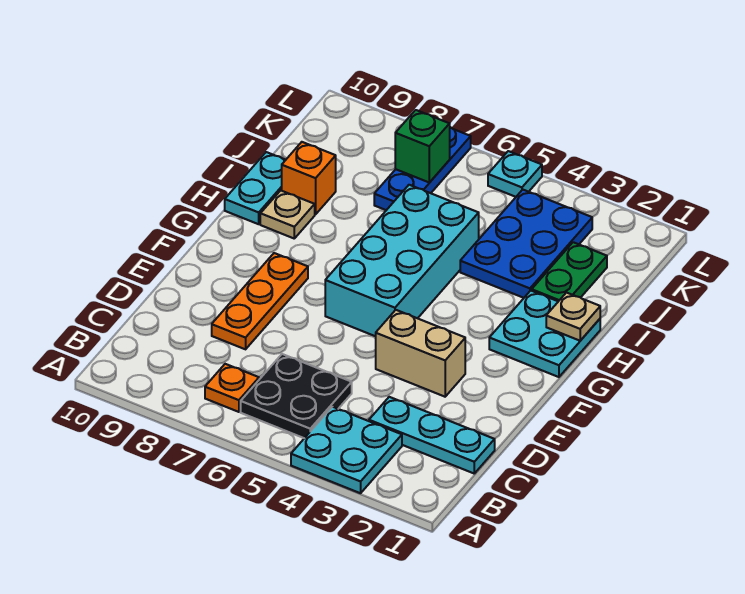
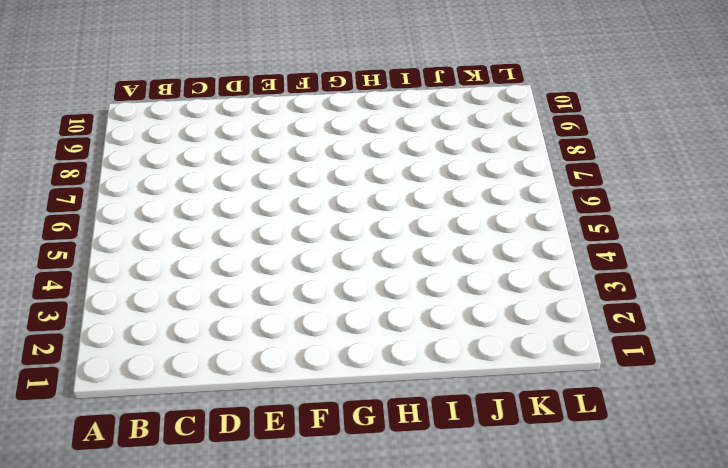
none -> cyan plate A3:B4 level 1
none -> black plate B5:C6 level 1
none -> orange plate B7 level 1

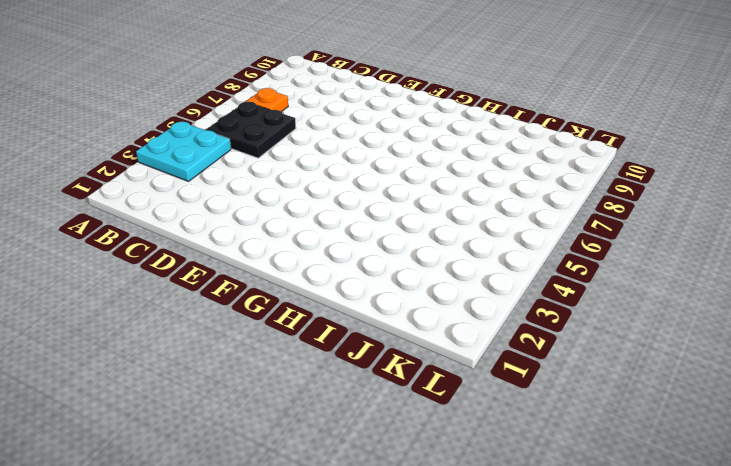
none -> cyan plate C1:C3 level 1
none -> orange plate D8:F8 level 1
none -> tan brick E3:E4 level 1

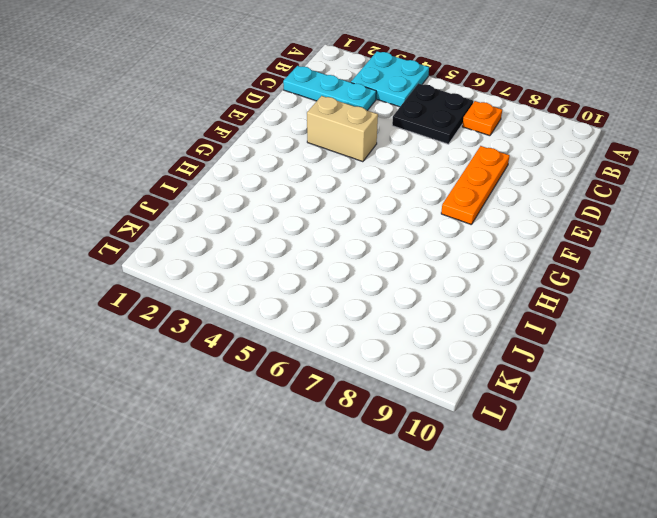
none -> cyan brick F5:I6 level 1
none -> cyan plate G1:H2 level 1
none -> tan plate H9 level 1

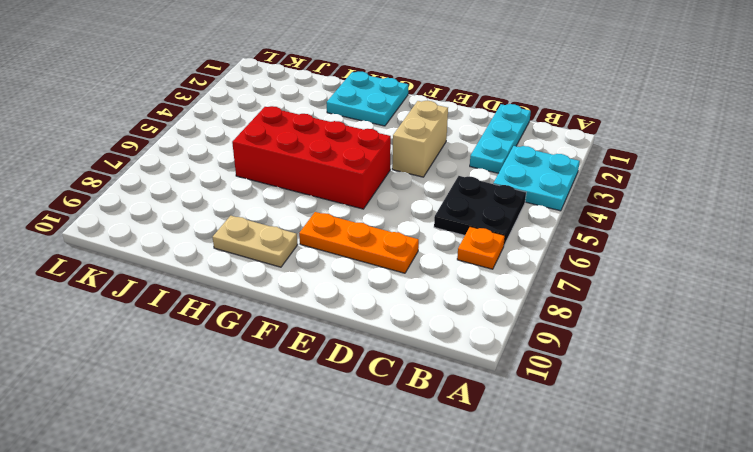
red brick F5:I6 level 1 -> cyan brick F5:I6 level 1
tan plate G9:H9 level 1 -> tan plate H9 level 1
none -> cyan plate H10:I10 level 1
none -> green plate I2:J2 level 1
none -> blue plate I3:K4 level 1

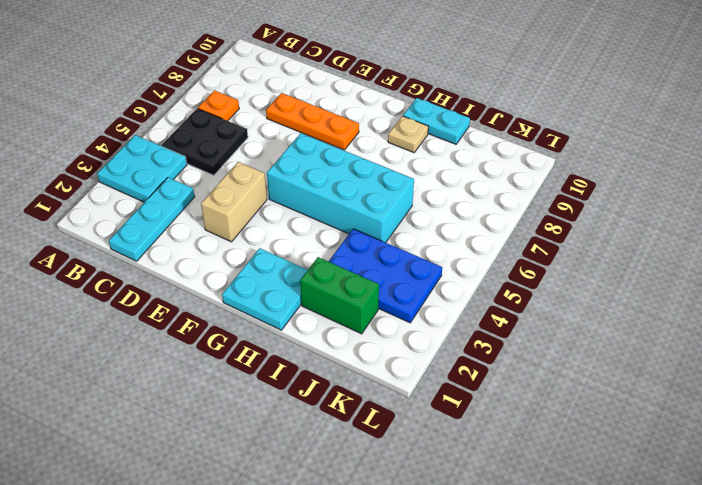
green brick I2:J2 level 1 -> green plate I2:J2 level 1
none -> orange brick I9 level 1
none -> blue plate J7:L7 level 1
none -> cyan plate L5 level 1

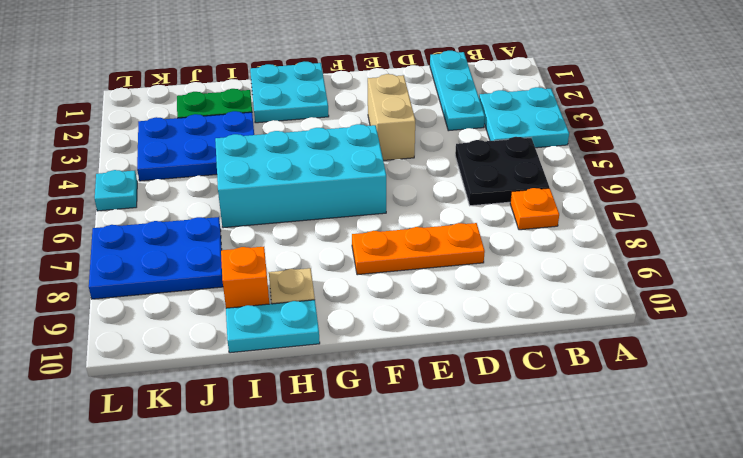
blue plate J7:L8 level 1 -> blue plate J7:L7 level 1
none -> tan plate H1 level 2
none -> green brick K7 level 2

